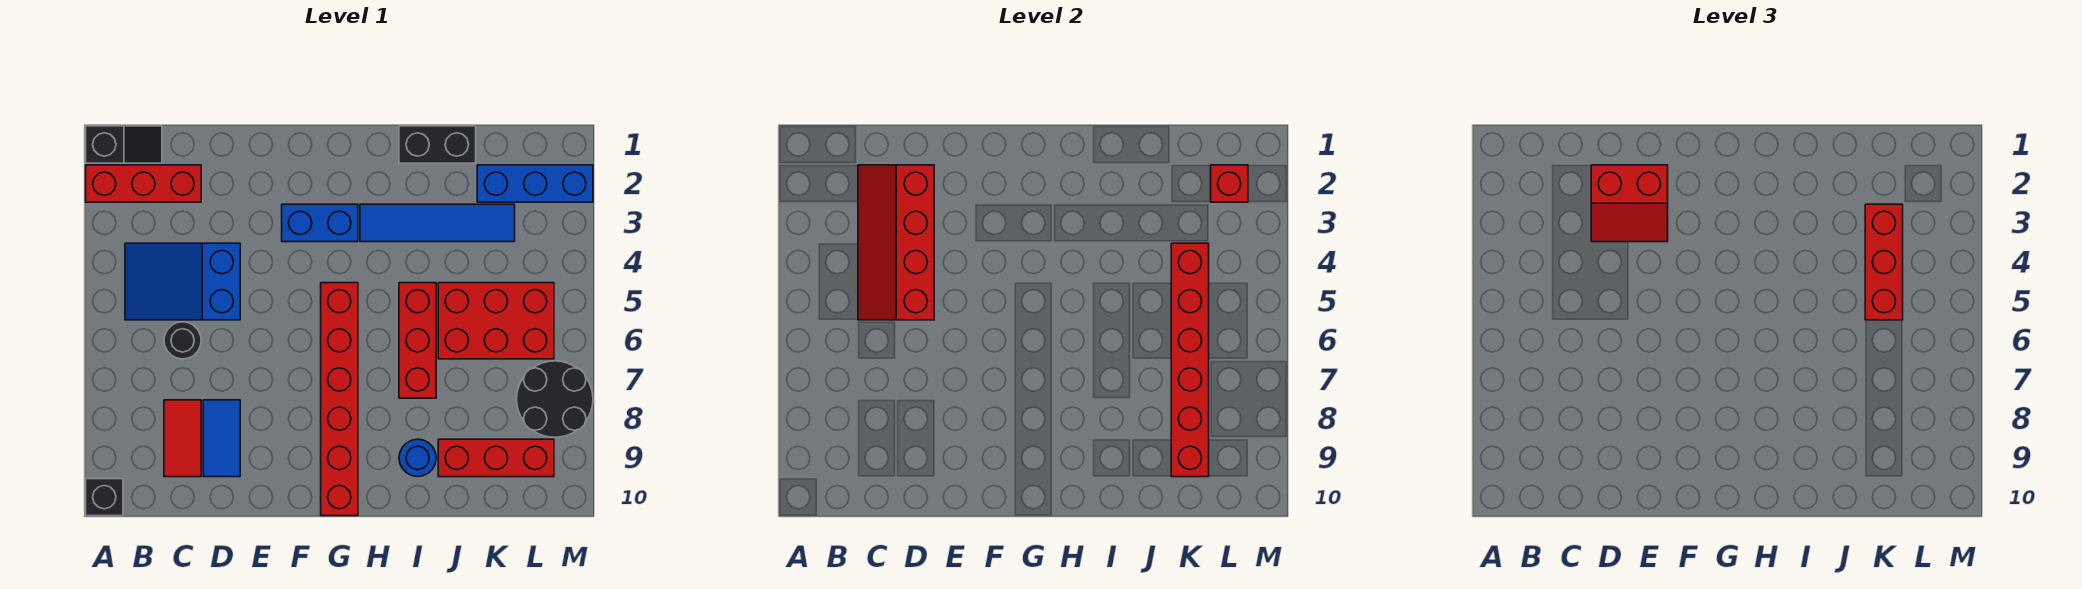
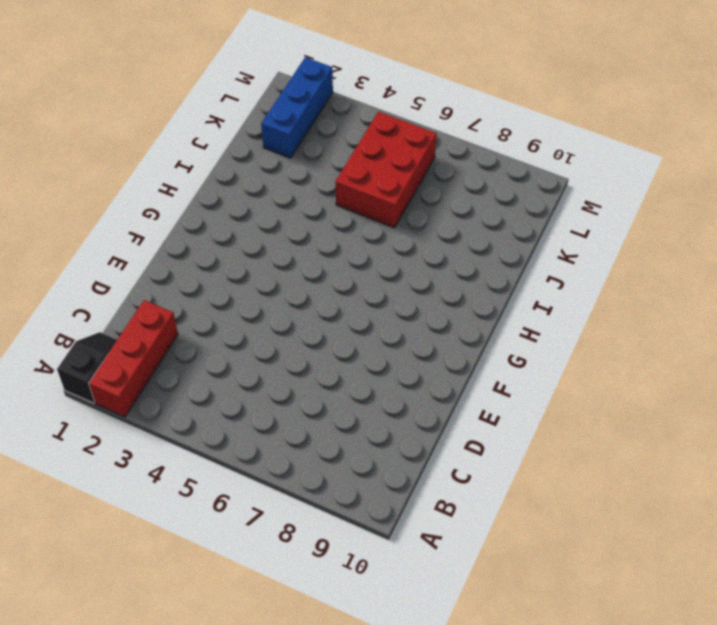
none -> black brick A10 level 1
none -> blue slope B4:D5 level 1 top D
none -> black round brick C6 level 1

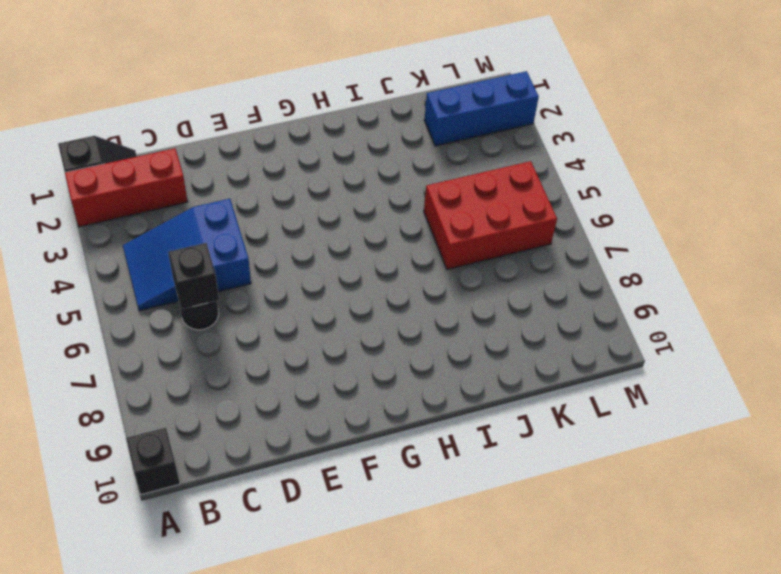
black brick C6 level 2 -> none
none -> red tile C8:C9 level 1
none -> blue tile D8:D9 level 1
none -> blue brick F3:G3 level 1

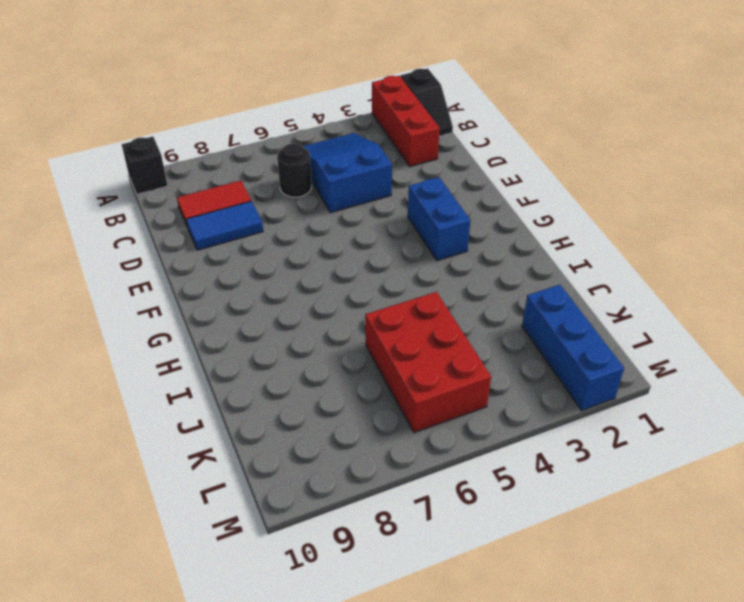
none -> red brick G5:G10 level 1
none -> blue tile H3:K3 level 1
none -> black brick I1:J1 level 1

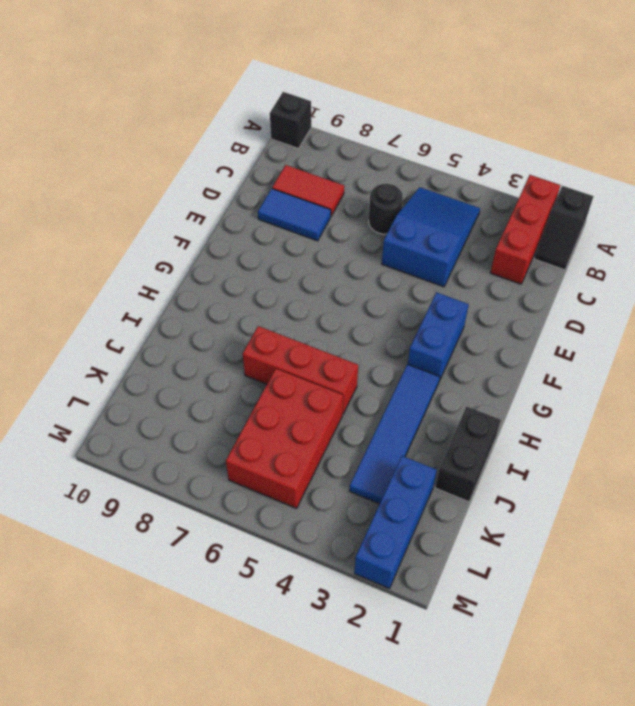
none -> red brick G5:G10 level 1
none -> blue round brick I9 level 1
none -> red brick J9:L9 level 1

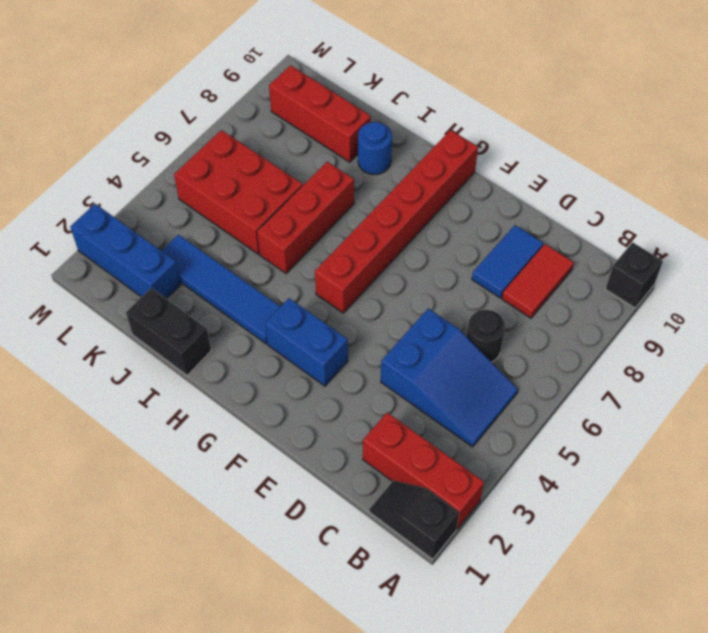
none -> black round brick L7:M8 level 1
none -> red slope C2:D5 level 2 top D
none -> red brick K4:K9 level 2

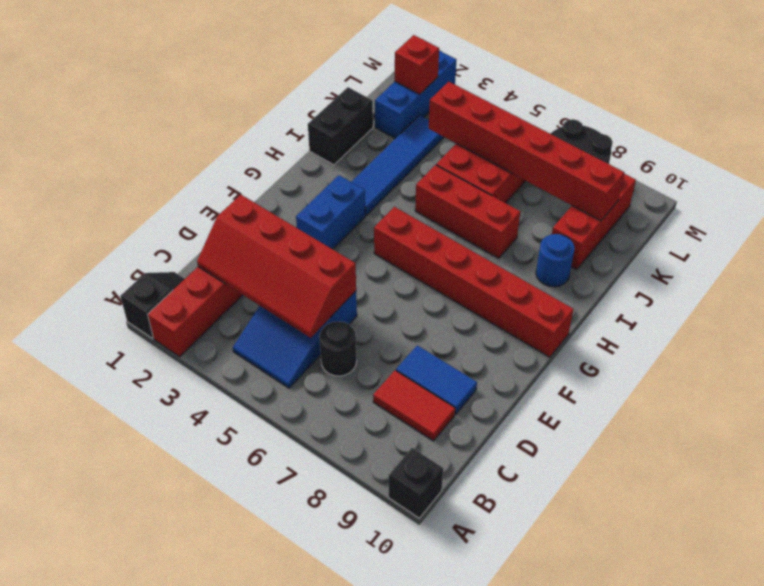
none -> red slope D2:E3 level 3 top 2
none -> red brick K3:K5 level 3

